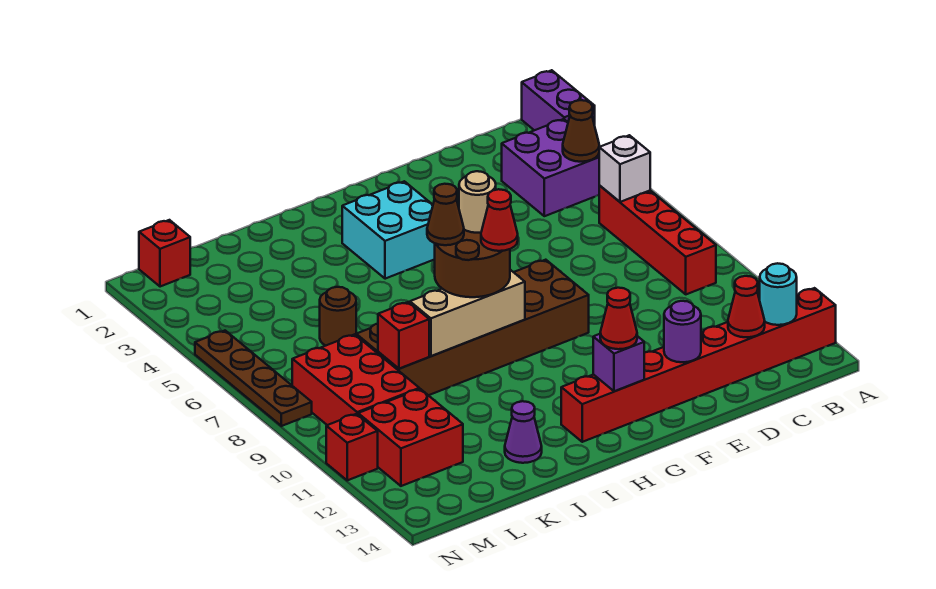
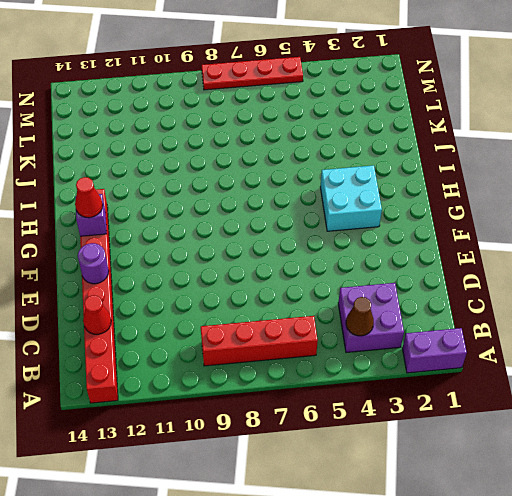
red plate N5:N8 level 1 -> brown plate N5:N8 level 1
none -> brown brick F8:K9 level 1
none -> purple cone J13 level 1
none -> brown round brick K6 level 1

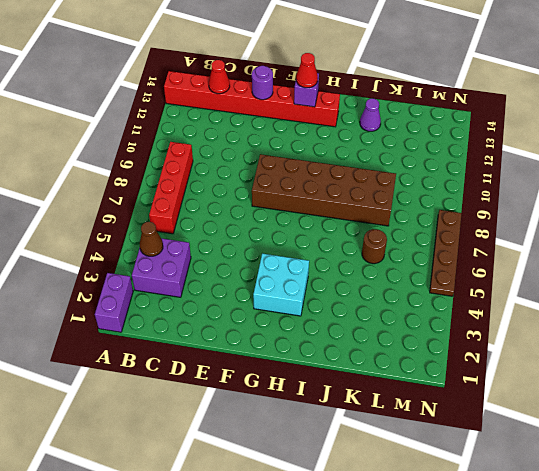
none -> red brick L8:M10 level 1
none -> red brick L11:M12 level 1
none -> red brick M1 level 1

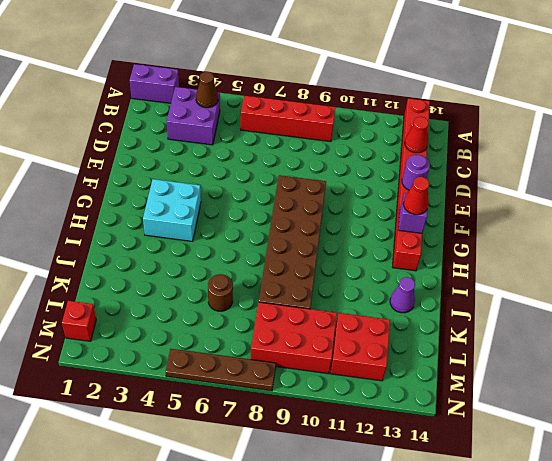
none -> red brick N11 level 1
none -> white brick B6 level 2
none -> cyan round brick B13 level 2

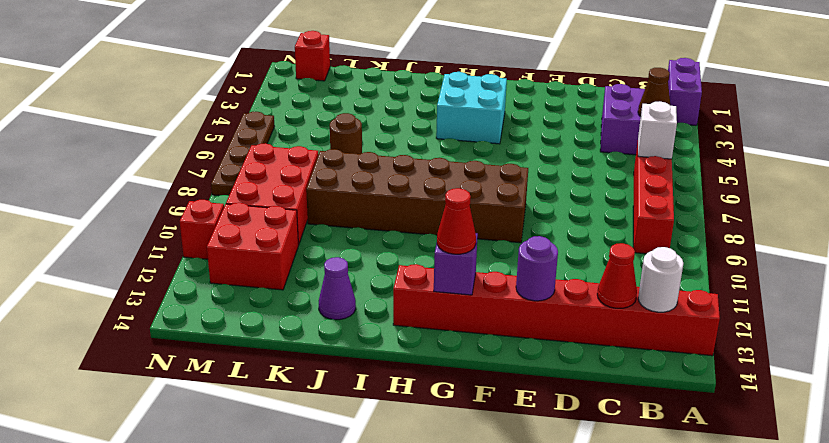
white round brick B13 level 2 -> cyan round brick B13 level 2
none -> tan brick H9:J9 level 2
none -> red brick K9 level 2
none -> brown round brick H8:I9 level 3

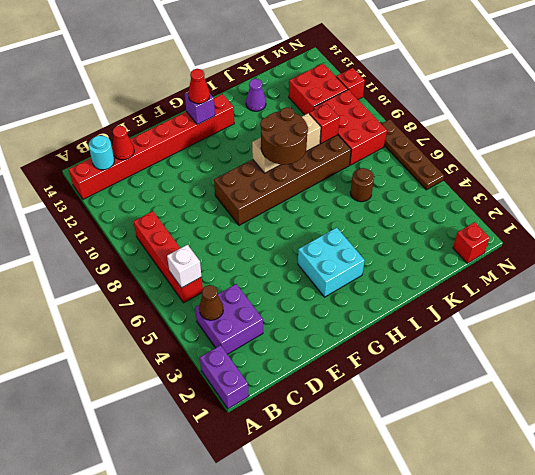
none -> purple round brick E13 level 2
none -> tan round brick H8 level 4
none -> red cone H9 level 4

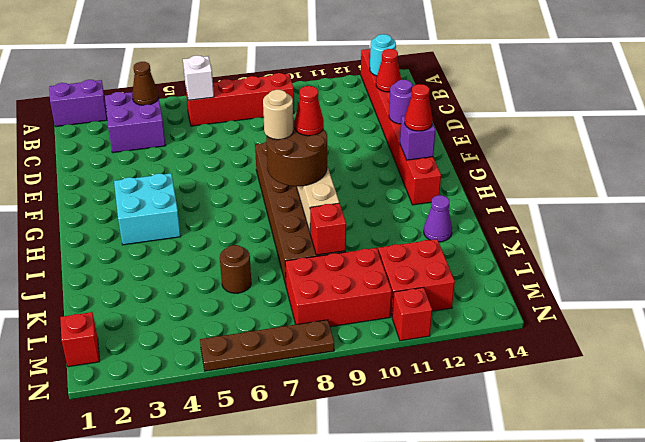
none -> brown cone I8 level 4

